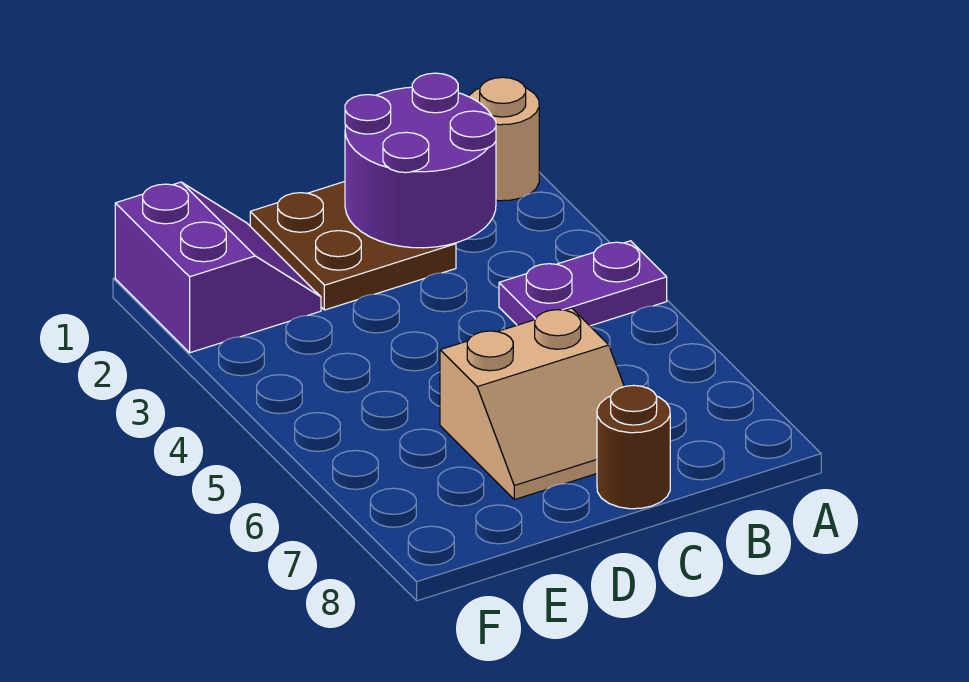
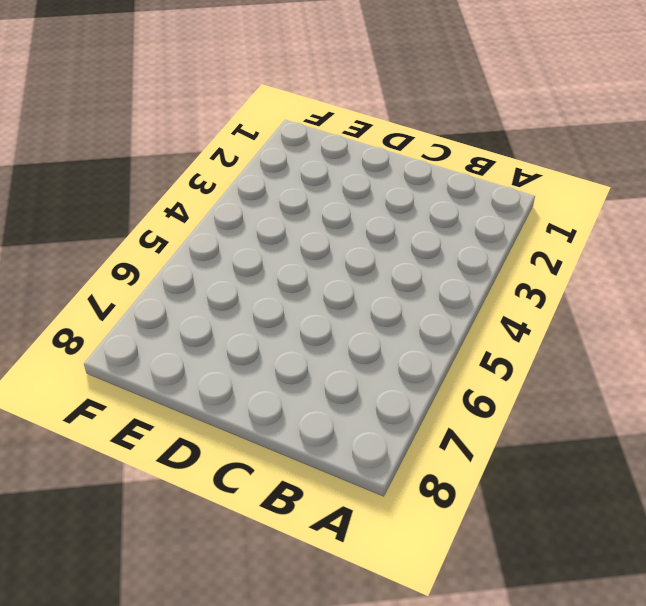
none -> tan round brick A1 level 1
none -> purple plate A4:B4 level 1

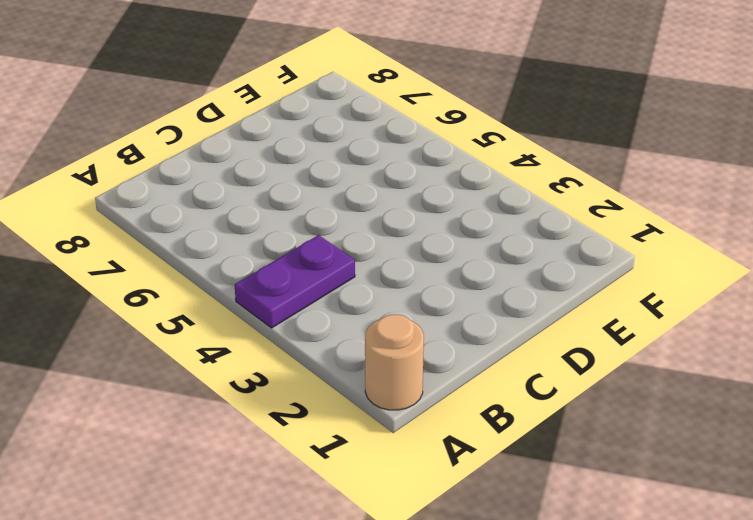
none -> brown plate C1:D2 level 1
none -> tan slope C6:D7 level 1 top 6

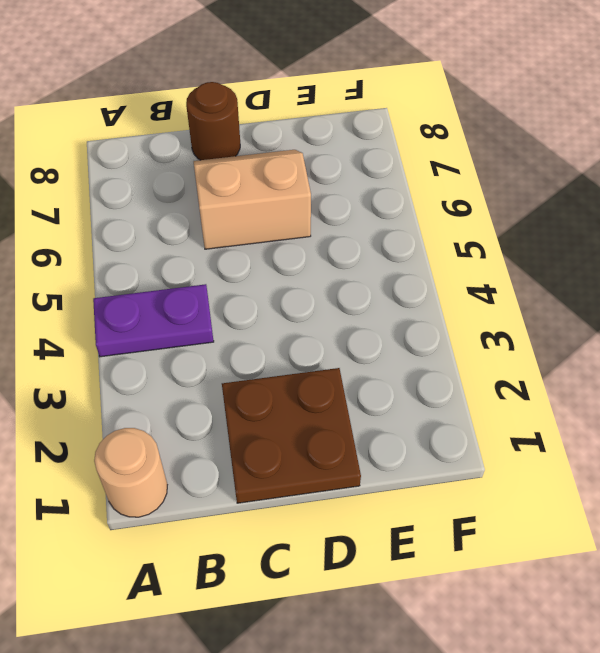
none -> purple slope E1:F2 level 1 top F
none -> purple round brick B1:C2 level 2

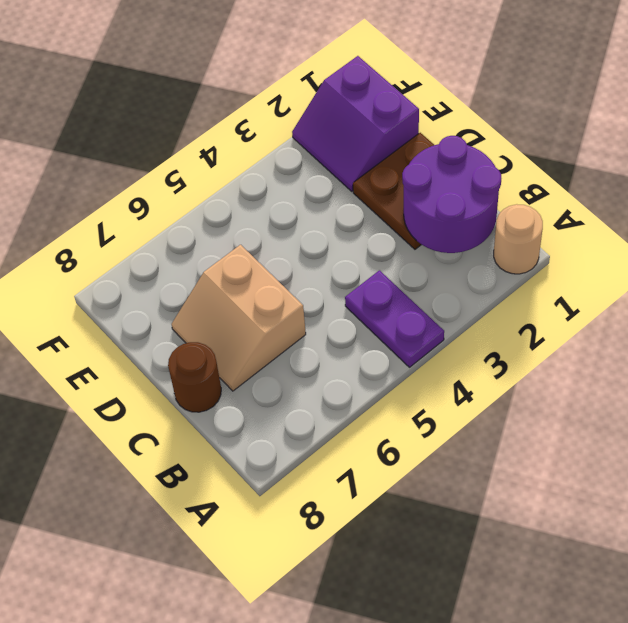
purple slope E1:F2 level 1 top 1 -> purple slope E1:F2 level 1 top F

